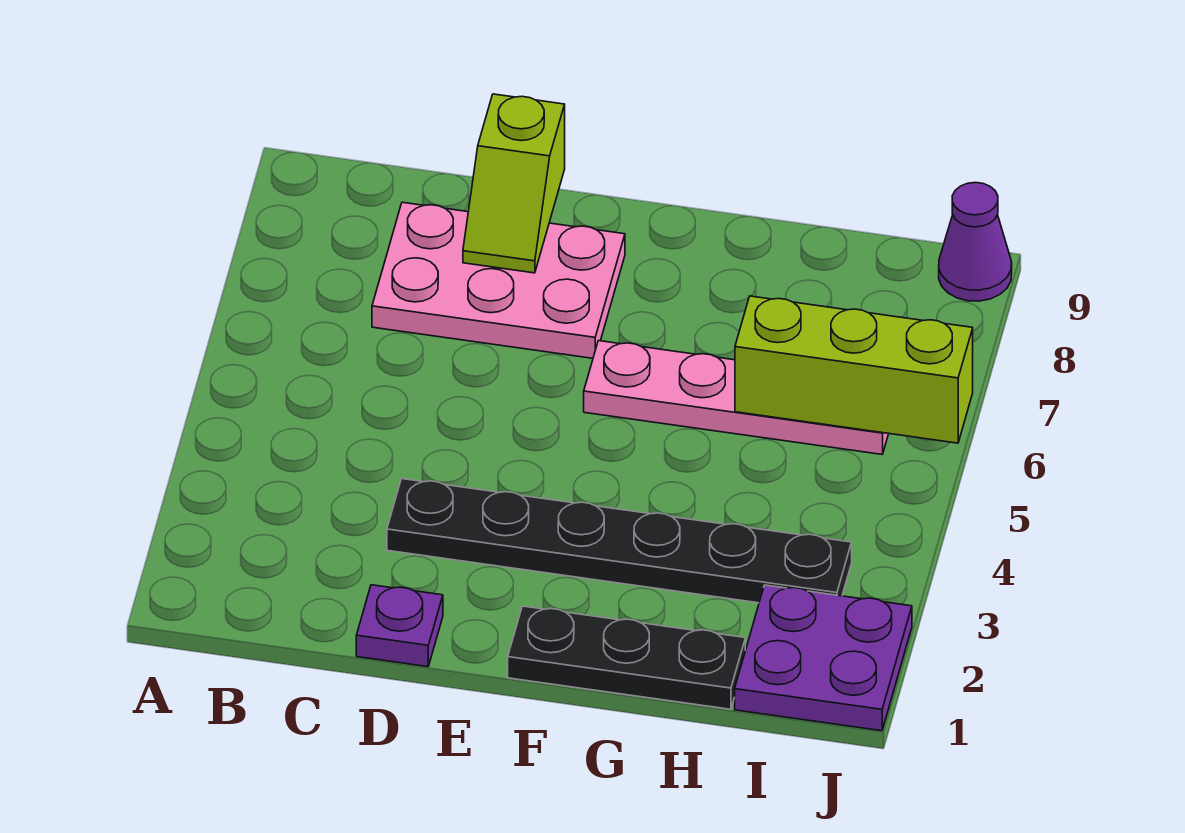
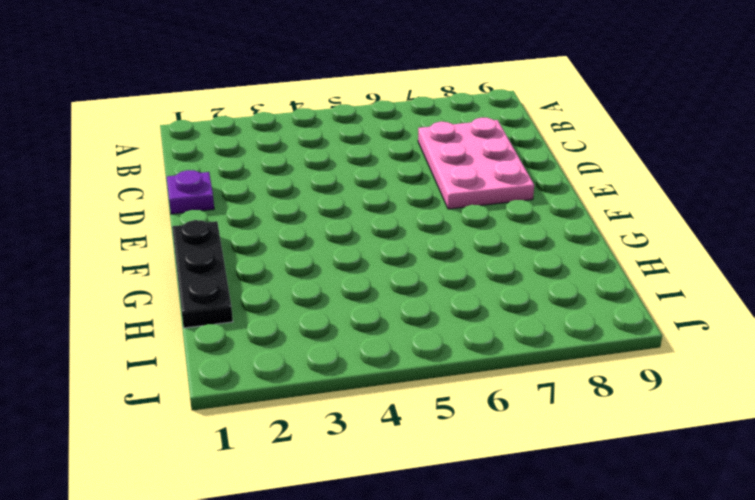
none -> black plate D3:I3 level 1
none -> pink plate F6:I6 level 1

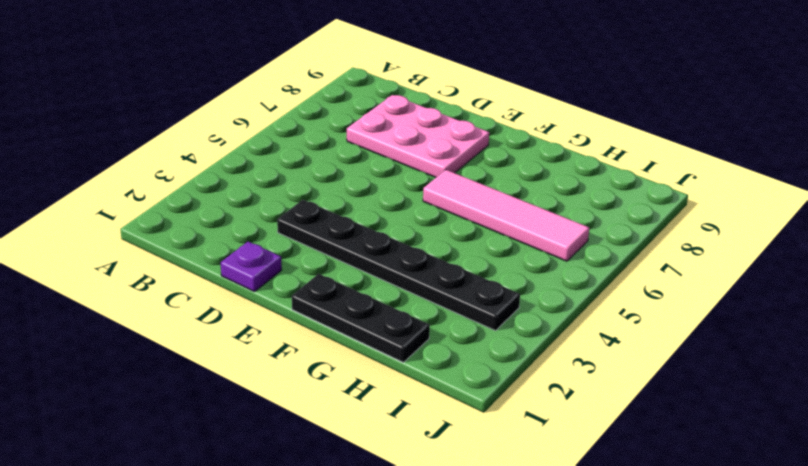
pink tile F6:I6 level 1 -> pink plate F6:I6 level 1
none -> purple plate I1:J2 level 1
none -> purple cone J9 level 1

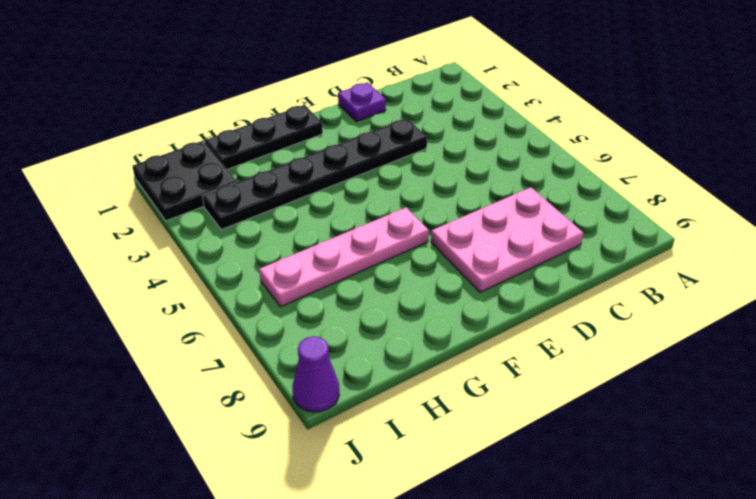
black plate I1:J2 level 1 -> purple plate I1:J2 level 1
none -> lime slope D8:D9 level 2 top 9
none -> lime brick H6:J6 level 2

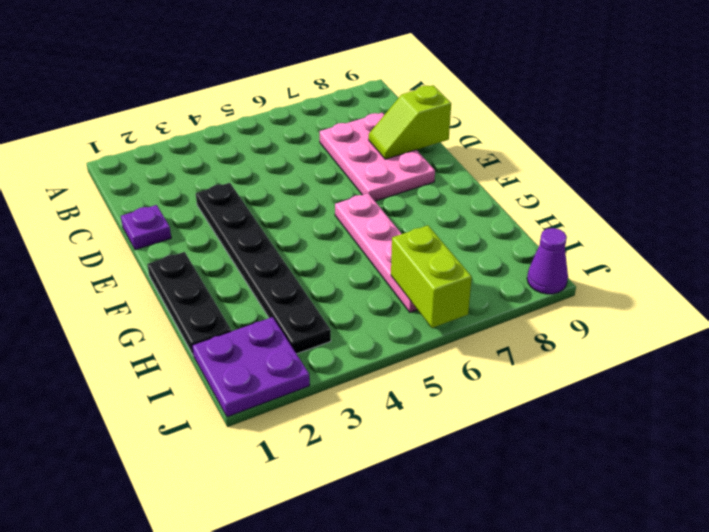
lime brick I6:J6 level 2 -> lime brick H6:J6 level 2

